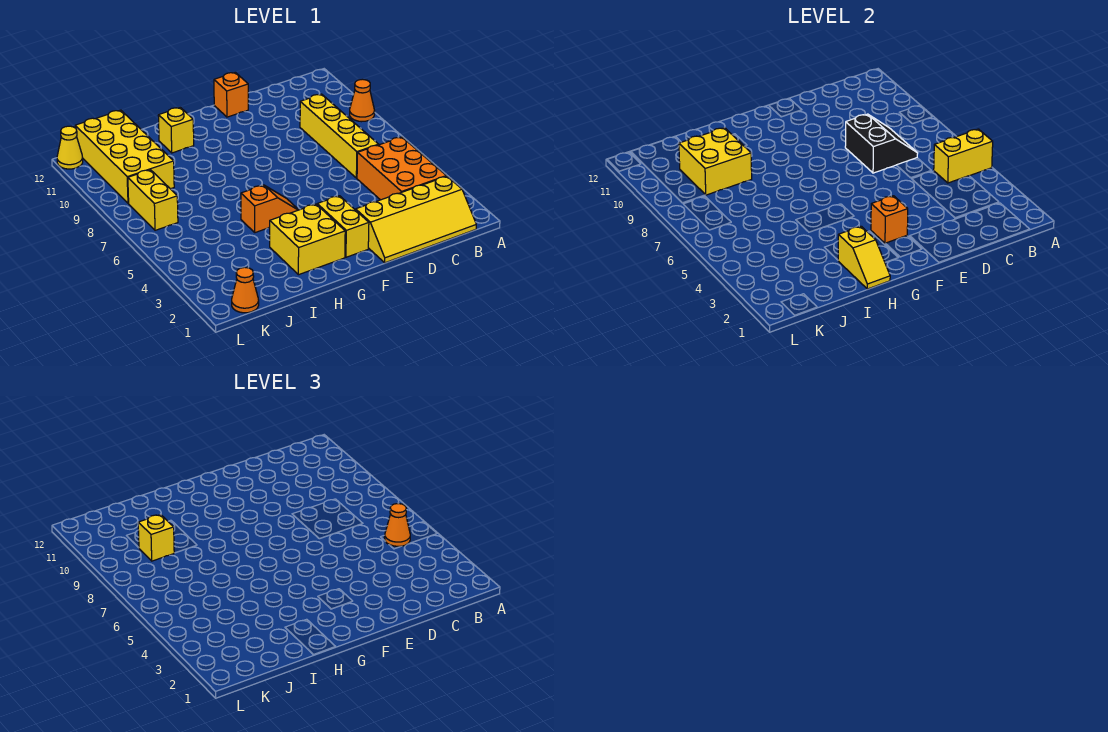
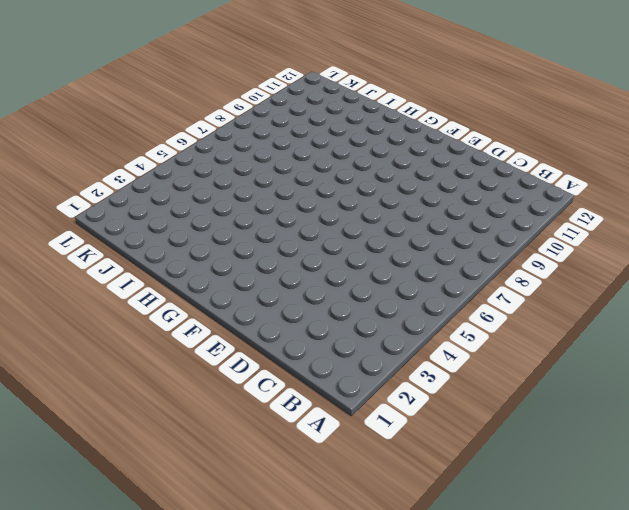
none -> orange cone A9 level 1
none -> yellow slope B1:E2 level 1 top 2
none -> orange brick B3:C5 level 1

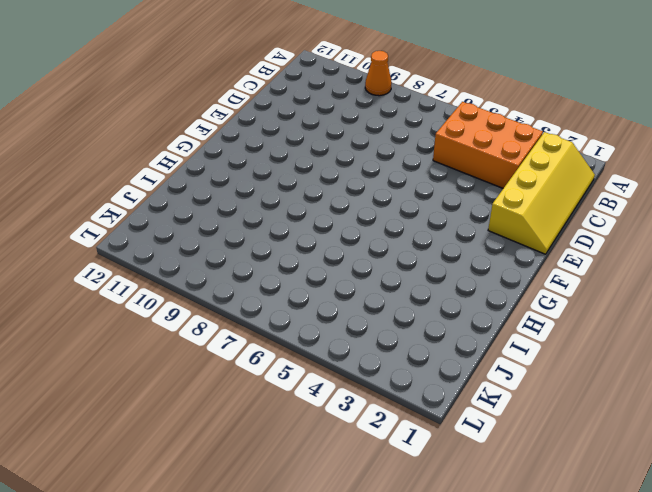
none -> yellow brick C6:C9 level 1
none -> orange brick E12 level 1
none -> yellow brick F2:F3 level 1

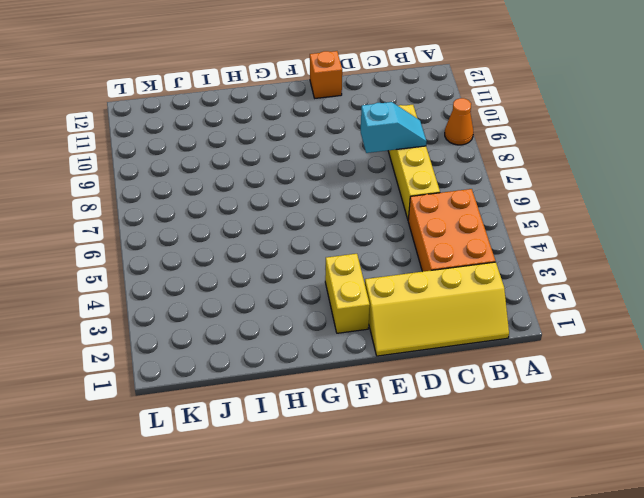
cyan slope C8:D8 level 2 top D -> black slope C7:D8 level 2 top D
none -> yellow brick G2:H3 level 1
none -> orange slope G5:H5 level 1 top H
none -> yellow brick H11 level 1

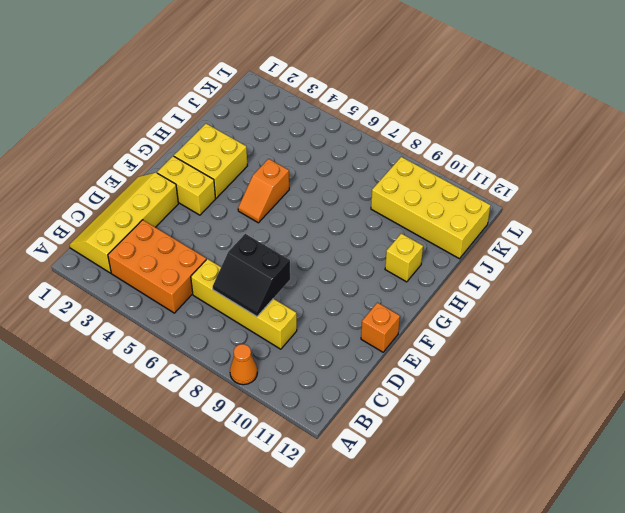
none -> orange cone K1 level 1
none -> yellow brick K7:K8 level 1
none -> yellow cone L12 level 1

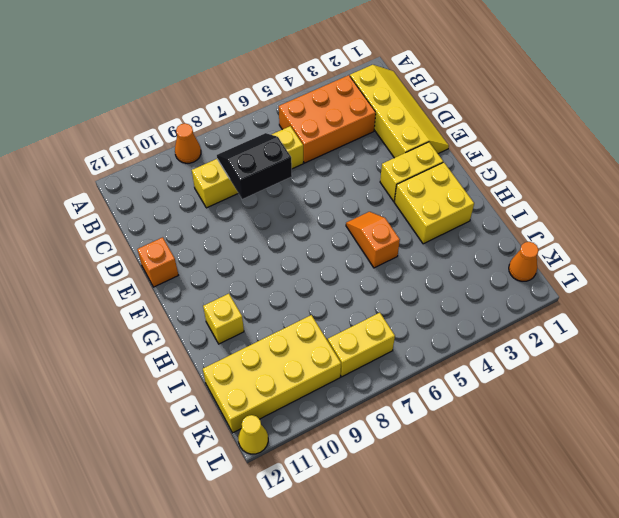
none -> yellow brick A5:B5 level 2
none -> orange brick F3 level 2
none -> yellow slope H1:H2 level 2 top 2

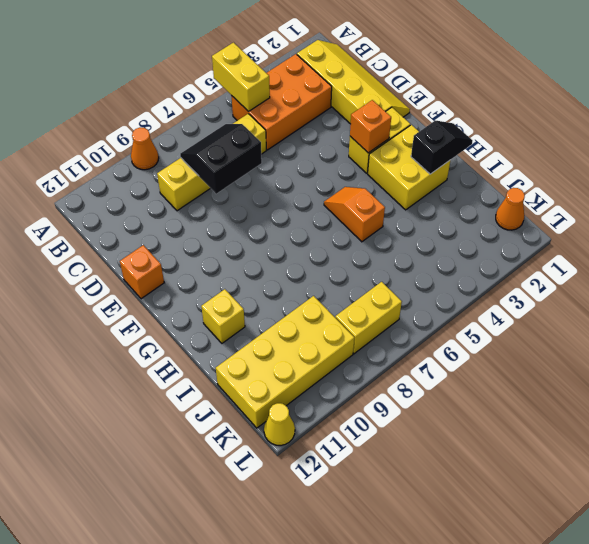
black slope H1:H2 level 2 top 2 -> yellow slope H1:H2 level 2 top 2
none -> yellow brick I9:J10 level 2
none -> orange cone B5 level 3
none -> yellow brick J9 level 3

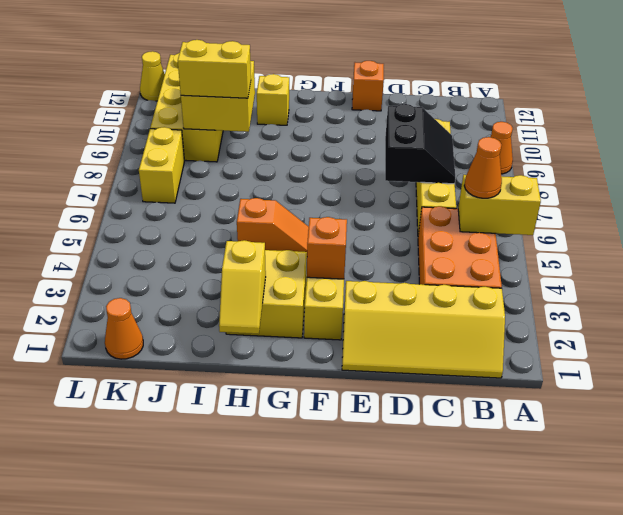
yellow brick I9:J9 level 3 -> yellow brick J9 level 3

